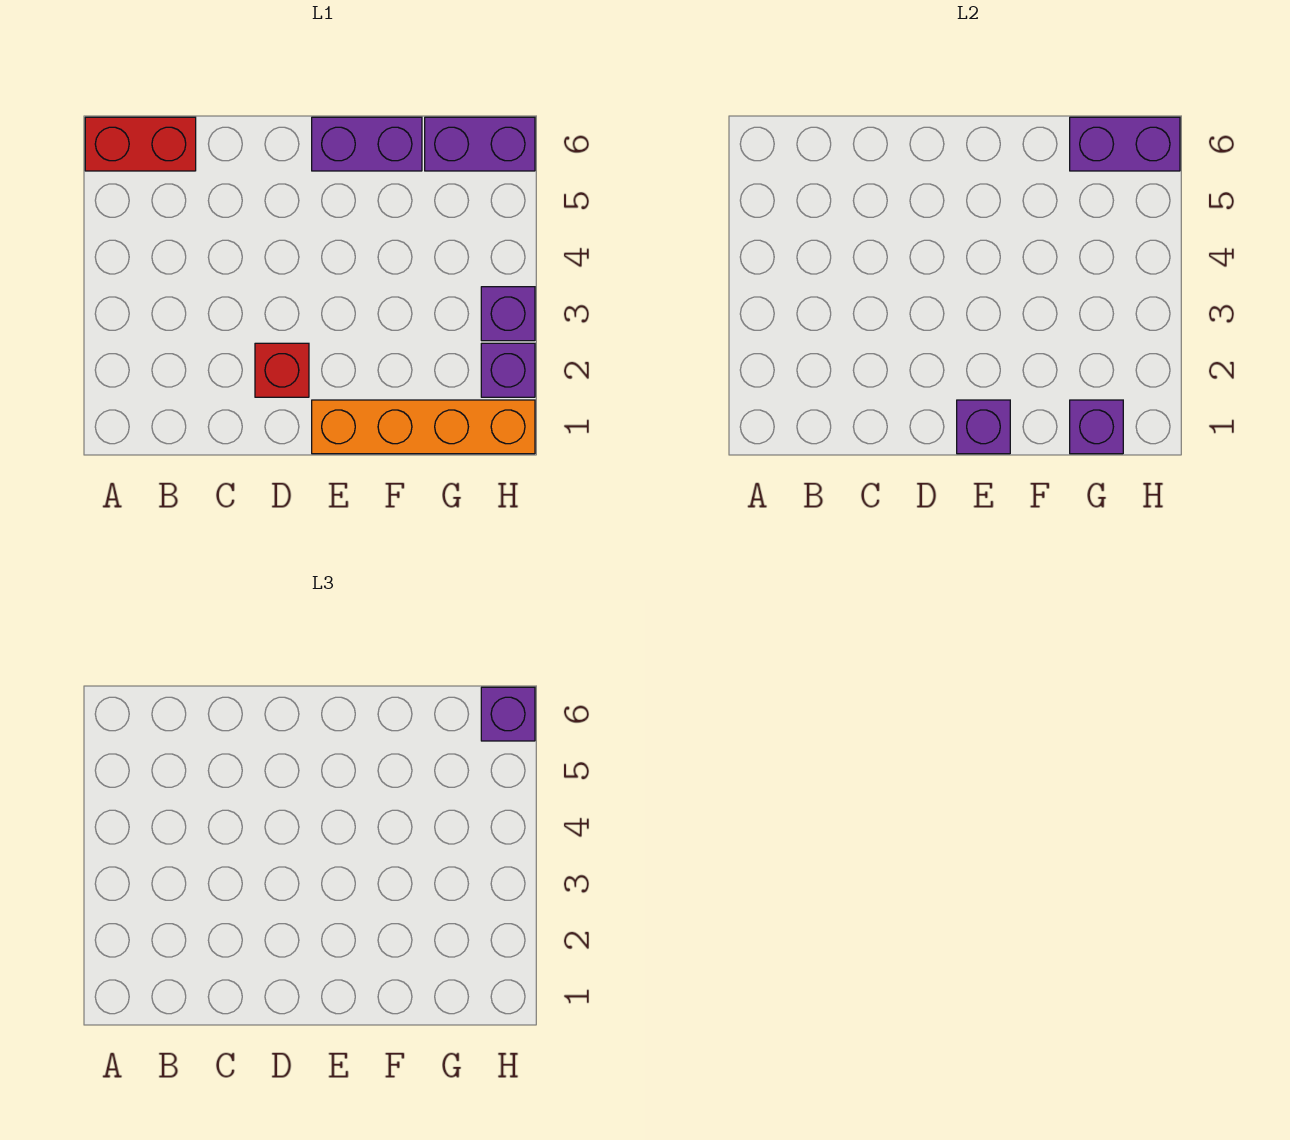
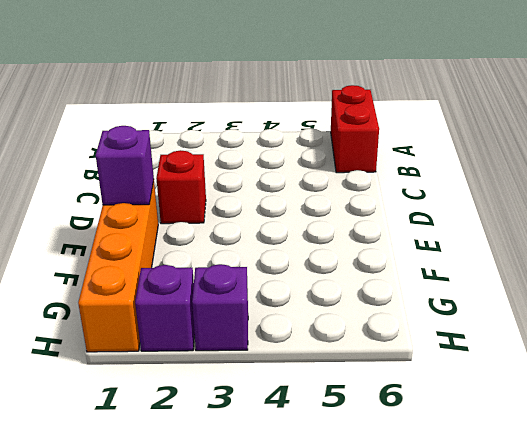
none -> purple brick E6:F6 level 1
none -> purple brick G6:H6 level 1

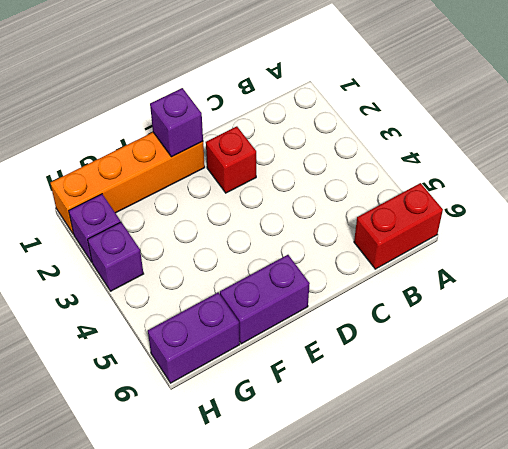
none -> purple brick G1 level 2
none -> purple brick G6:H6 level 2

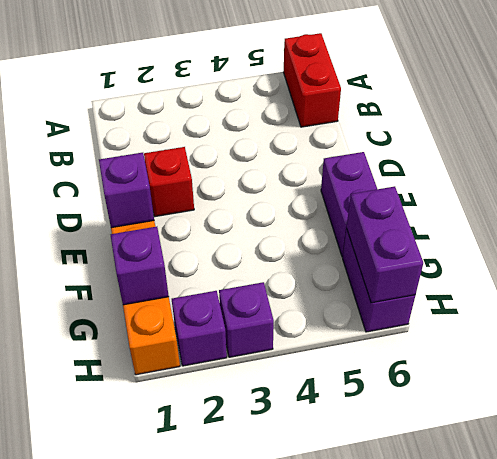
none -> purple brick H6 level 3

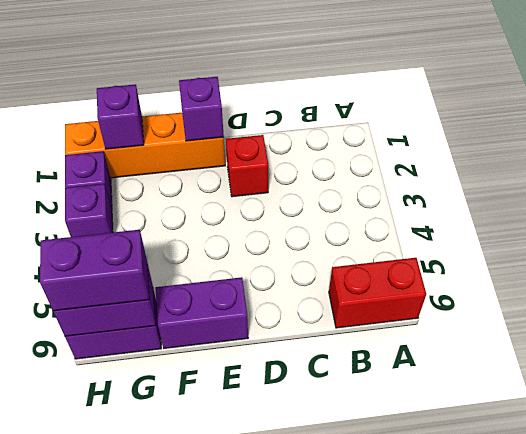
purple brick G6:H6 level 3 -> purple brick H6 level 3

